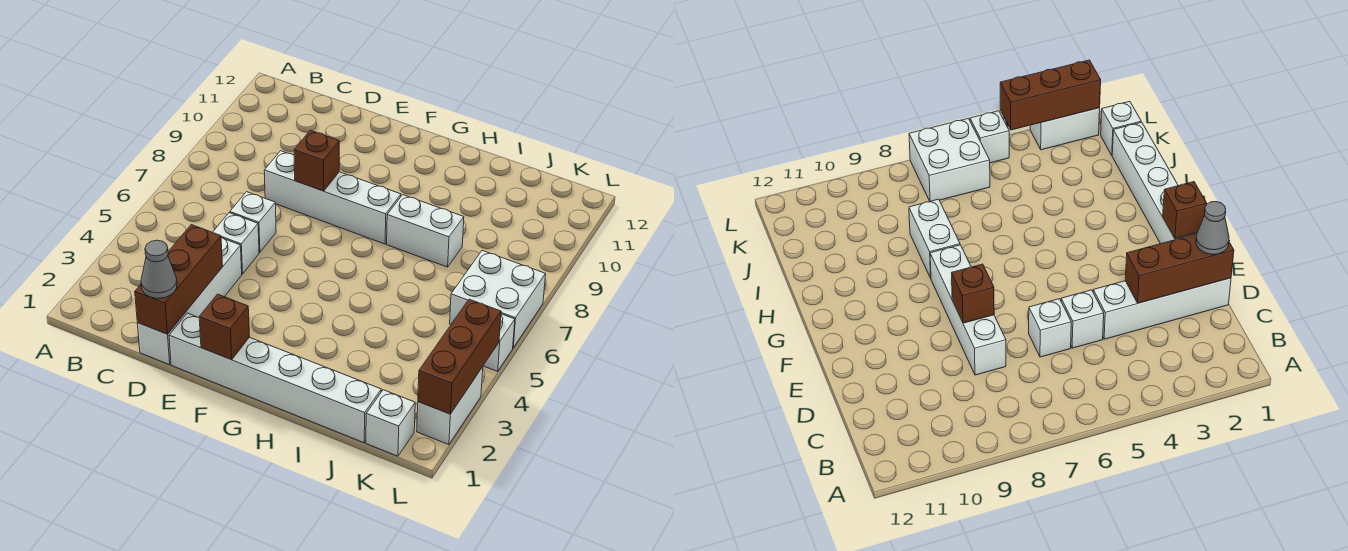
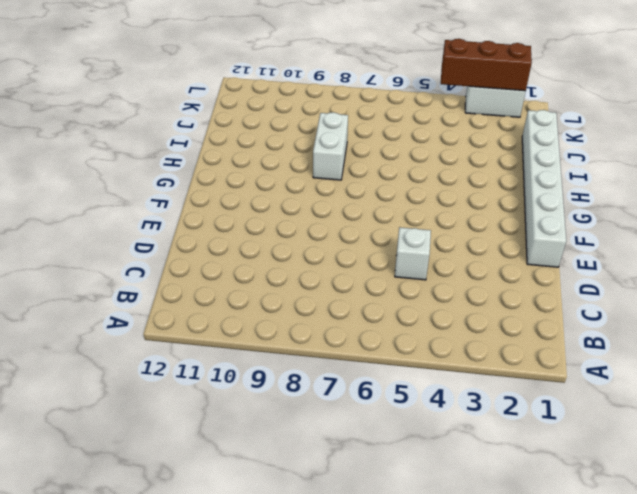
none -> white brick D1:D4 level 1
none -> white brick D6 level 1
none -> white brick D8:G8 level 1

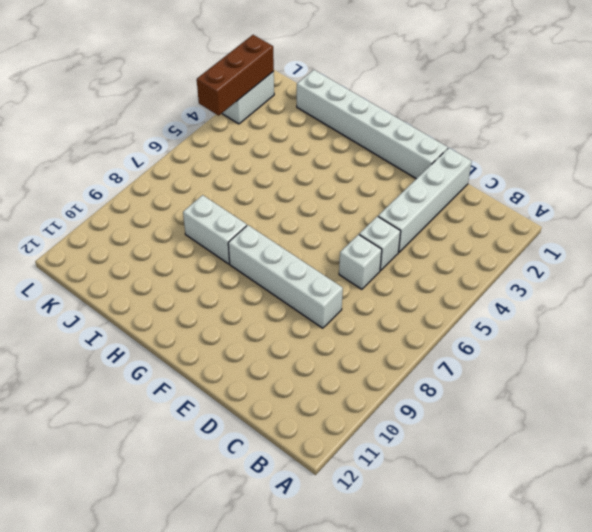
none -> white brick K1 level 1
none -> white brick K6:L7 level 1
none -> white brick L5 level 1

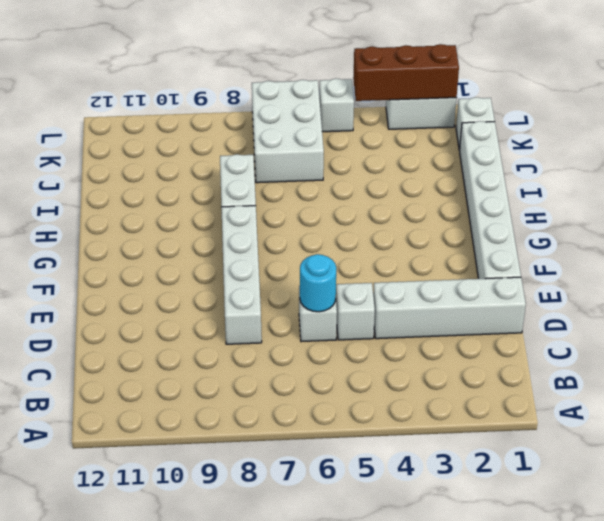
cyan round brick D6 level 2 -> none
white brick J6:L7 level 1 -> white brick K6:L7 level 1
none -> brown brick D1:D3 level 2
none -> brown brick E8 level 2
none -> brown brick F1 level 2

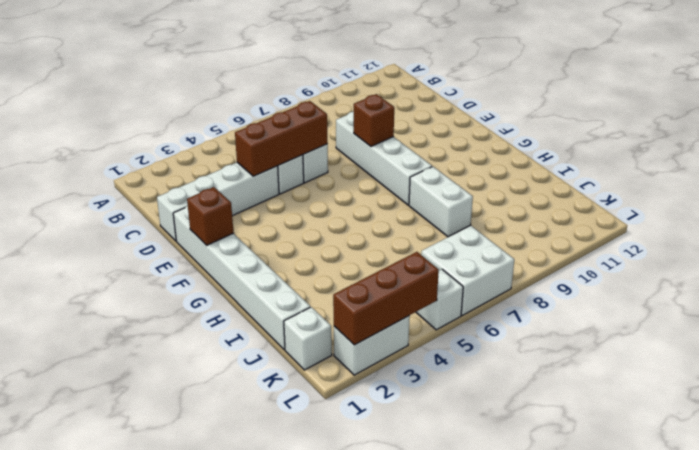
brown brick D4:D6 level 2 -> brown brick D1:D3 level 2
none -> grey cone D1 level 3

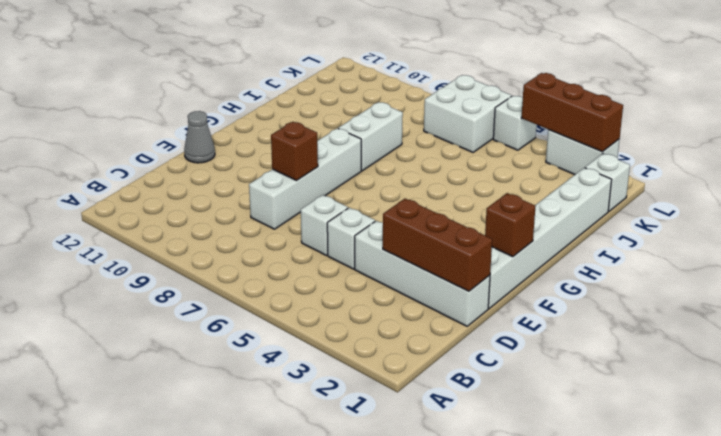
grey cone E12 level 1 -> grey cone D1 level 3

